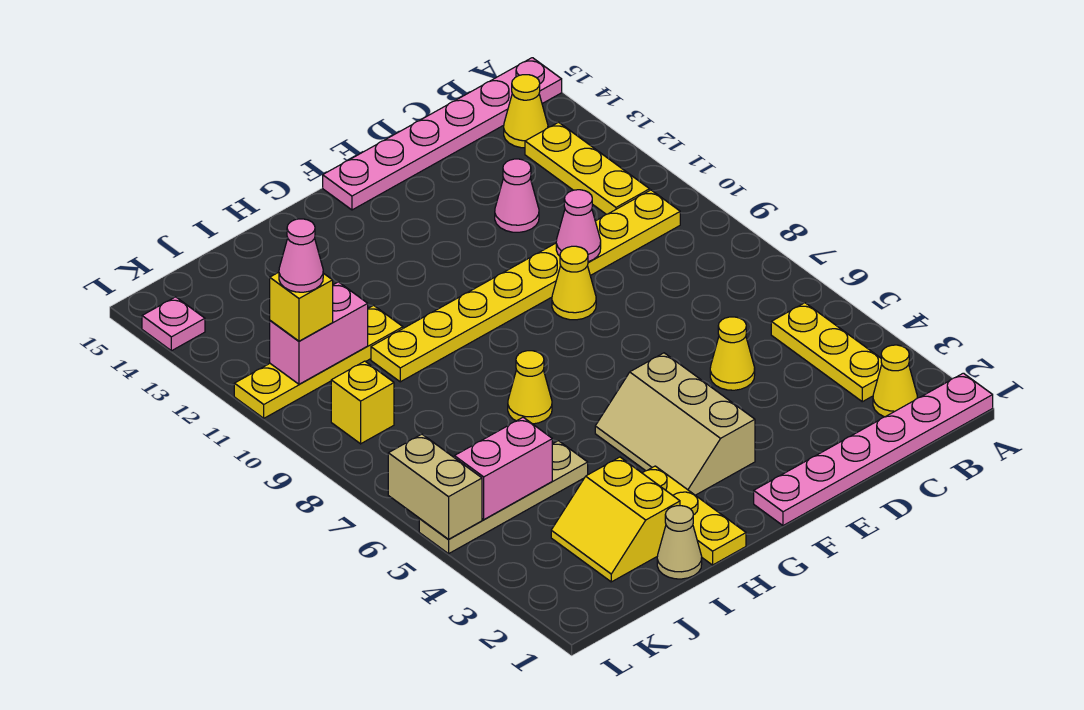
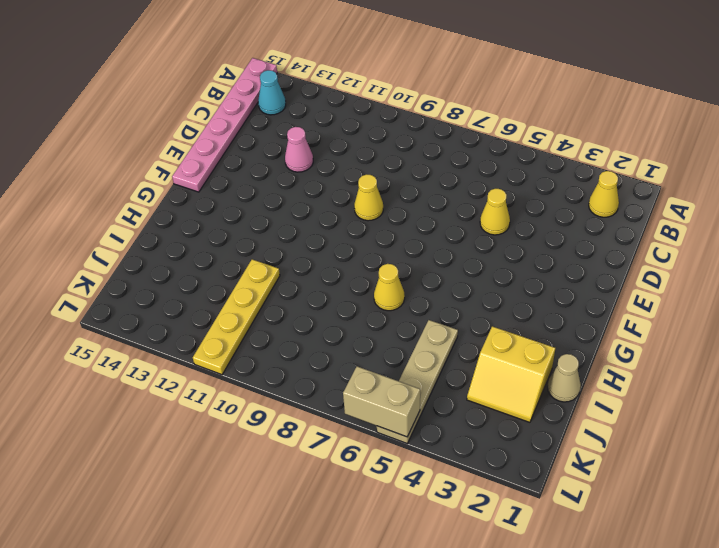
cyan cone B14 level 1 -> yellow cone B14 level 1
none -> pink plate A1:F1 level 1
none -> yellow plate B3:B5 level 1
none -> yellow plate B10:I10 level 1

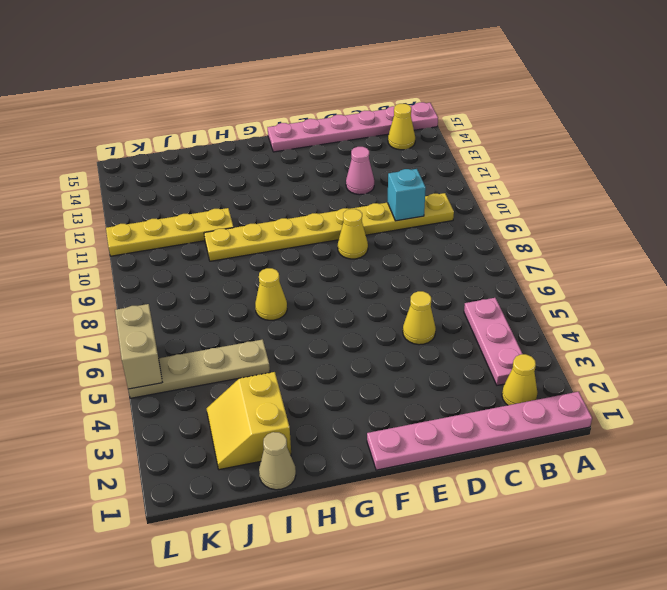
pink plate B3:B5 level 1 -> yellow plate B3:B5 level 1
cyan brick C10 level 2 -> none
none -> yellow plate B11:B13 level 1
none -> tan slope F3:G5 level 1 top F
none -> yellow plate H1:H3 level 1

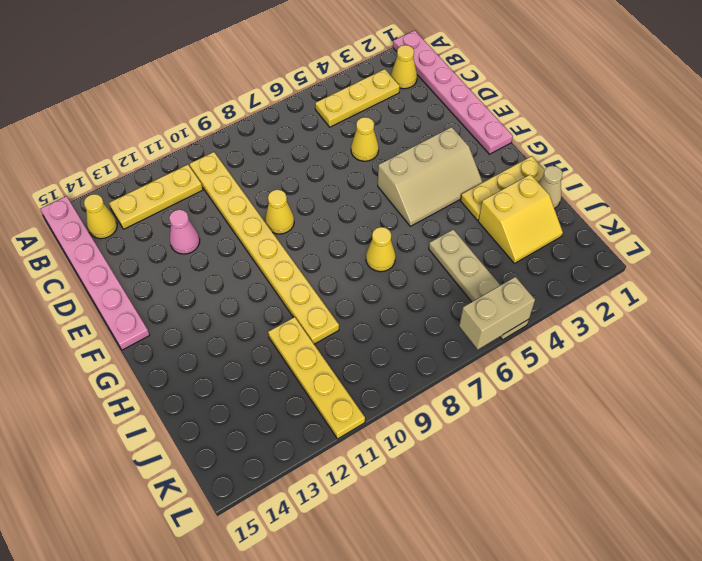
none -> yellow brick K9 level 1
none -> pink plate L14 level 1
none -> pink cone D10 level 2

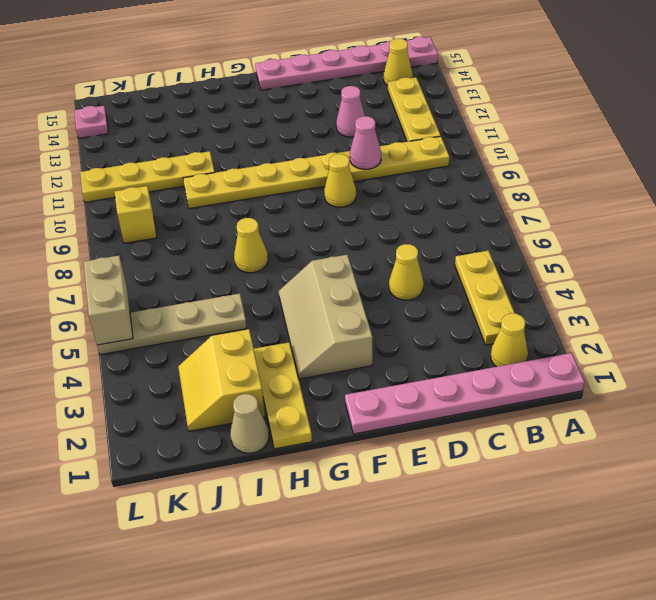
none -> pink brick J5:K5 level 2
none -> pink brick J11:K11 level 2
none -> yellow brick K11 level 3

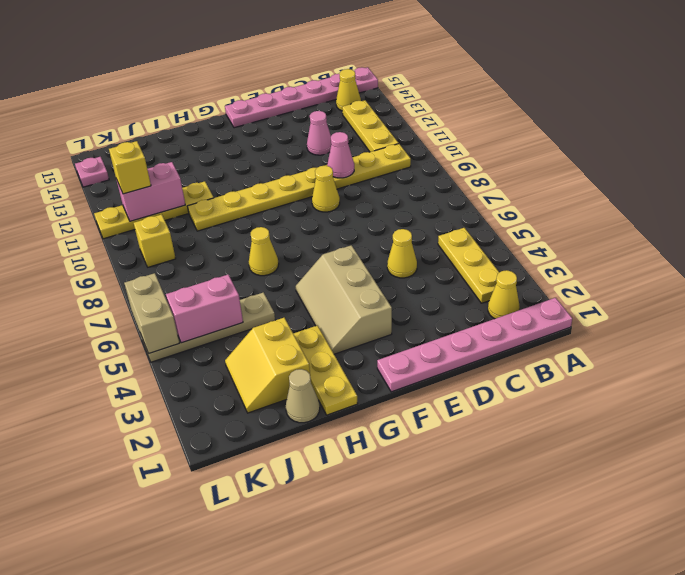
none -> pink cone K11 level 4

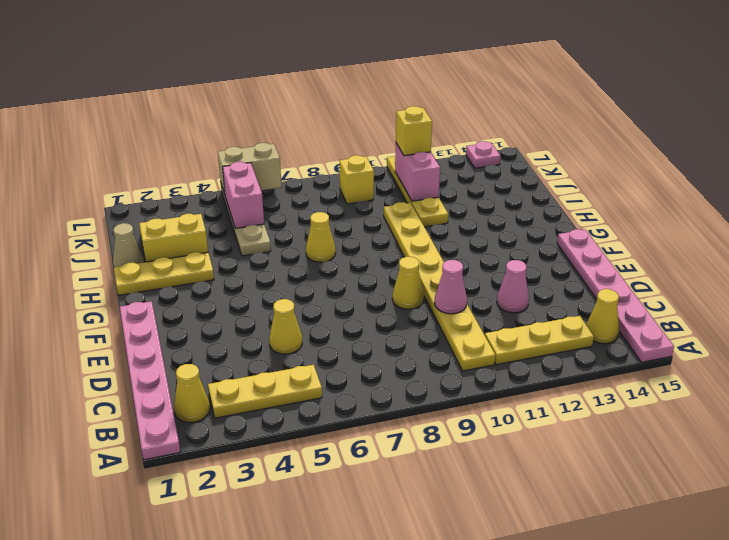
none -> tan slope F3:G5 level 1 top F
none -> pink cone K11 level 4

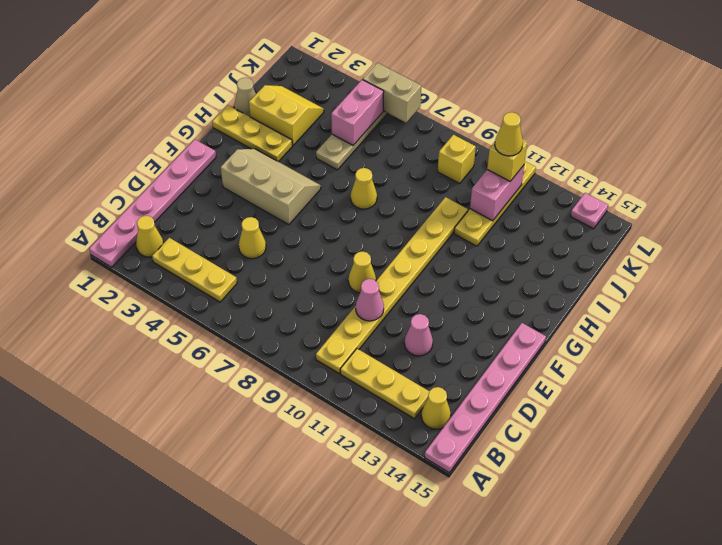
yellow cone K11 level 4 -> pink cone K11 level 4

